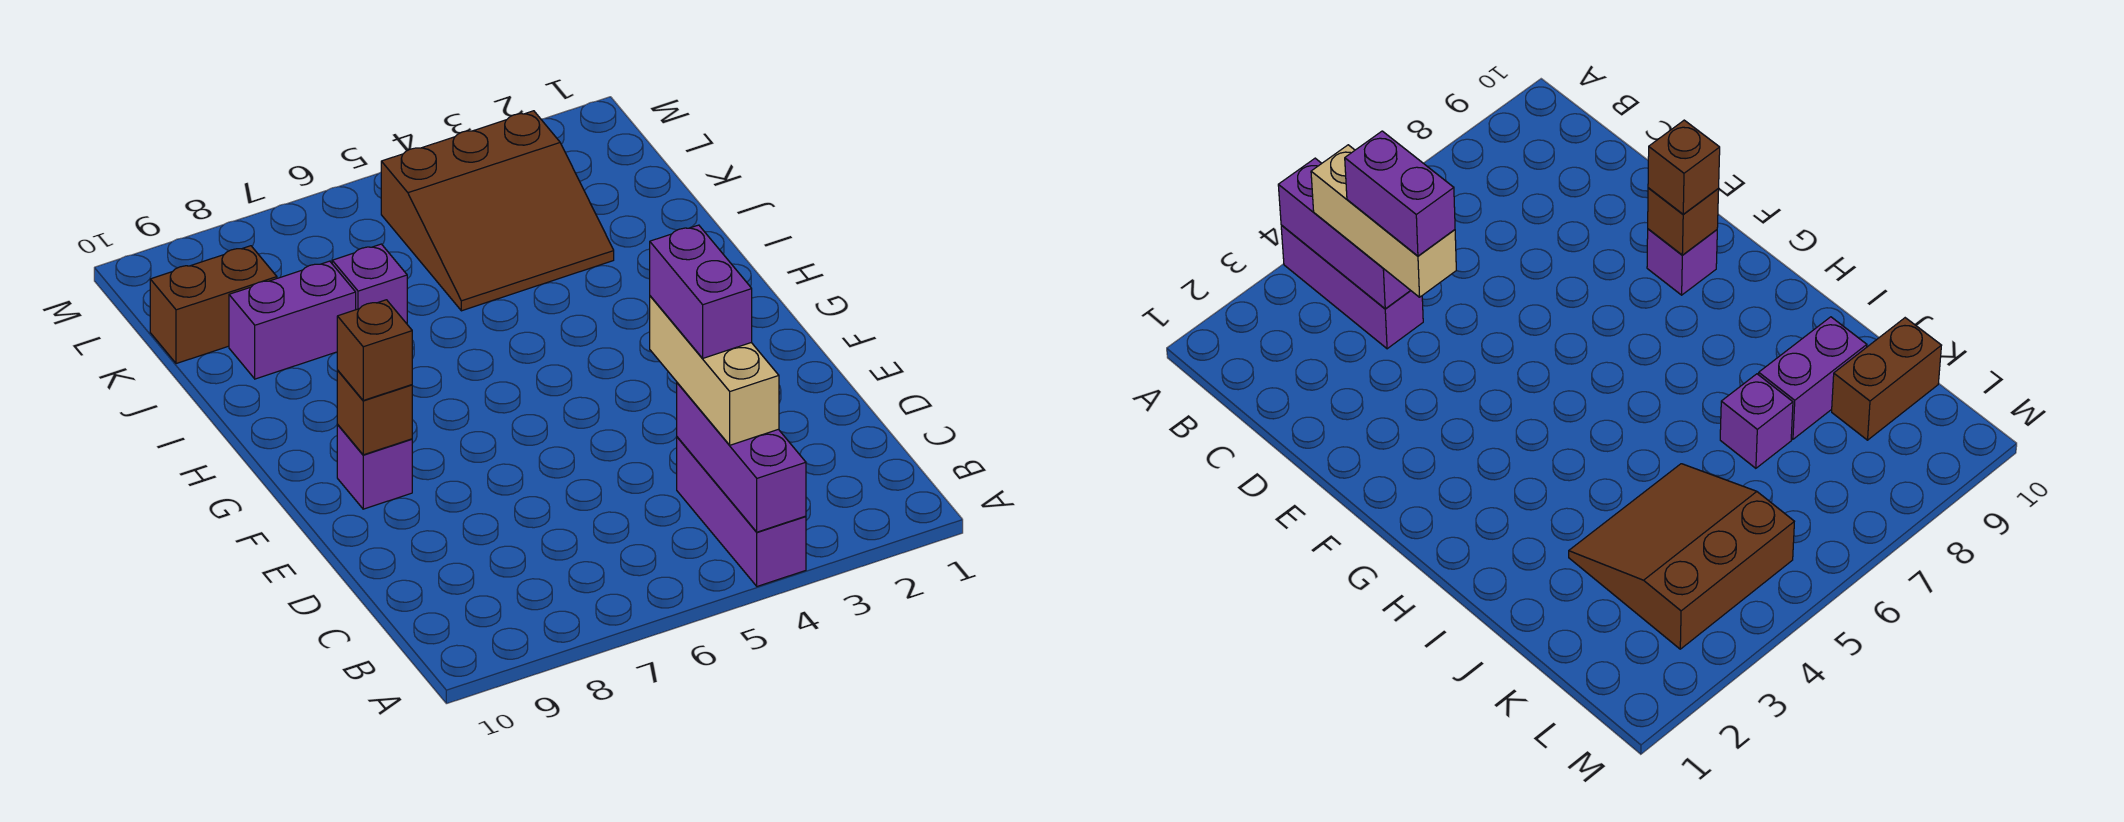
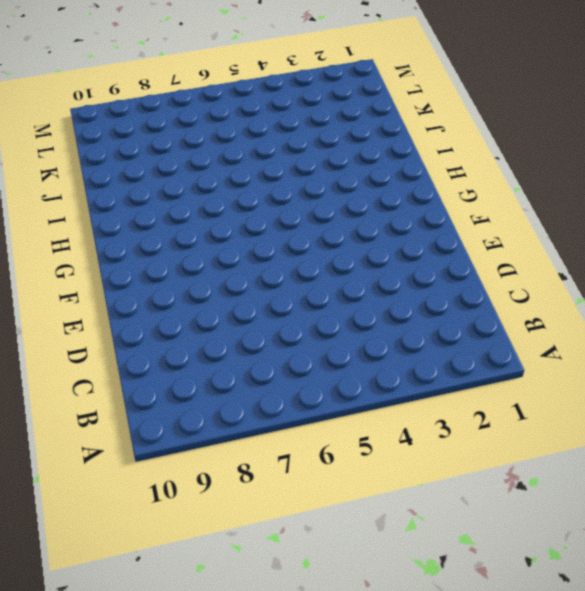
none -> purple brick A4:C4 level 1
none -> purple brick F9 level 1

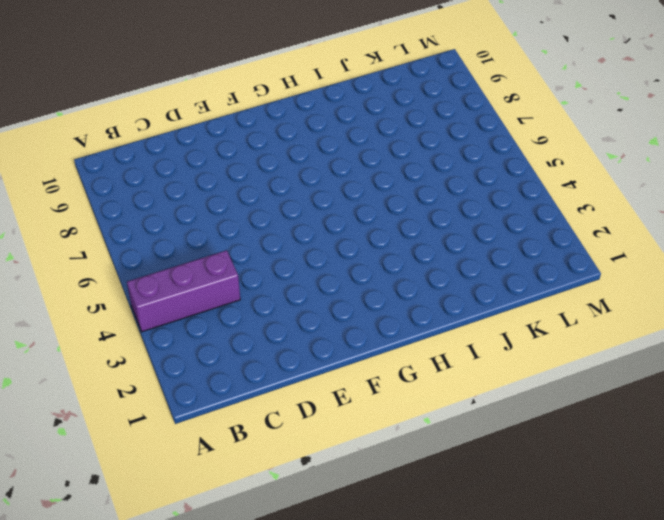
none -> purple brick F9 level 1
none -> brown slope J3:L5 level 1 top L

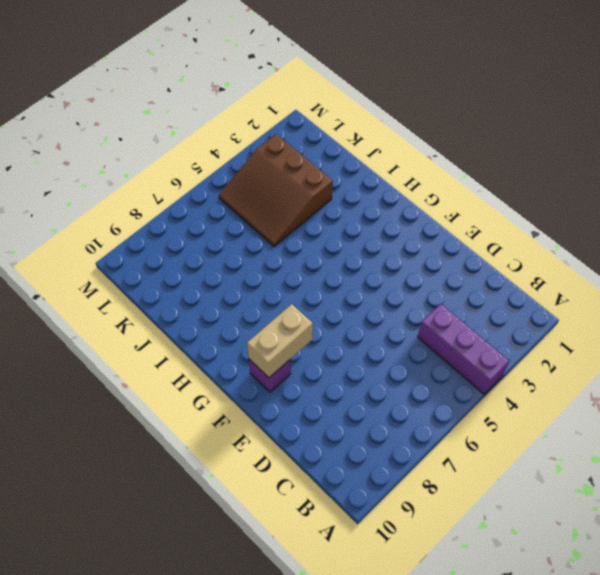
tan brick F8:F9 level 2 -> brown brick F9 level 2
brown slope J3:L5 level 1 top 3 -> brown slope J3:L5 level 1 top L
none -> purple brick J7 level 1
none -> purple brick J8:J9 level 1

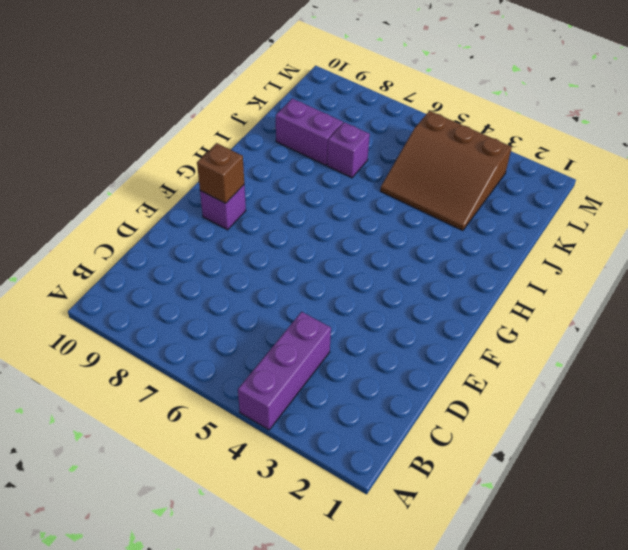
none -> brown brick K9:K10 level 1
none -> purple brick A4:C4 level 2

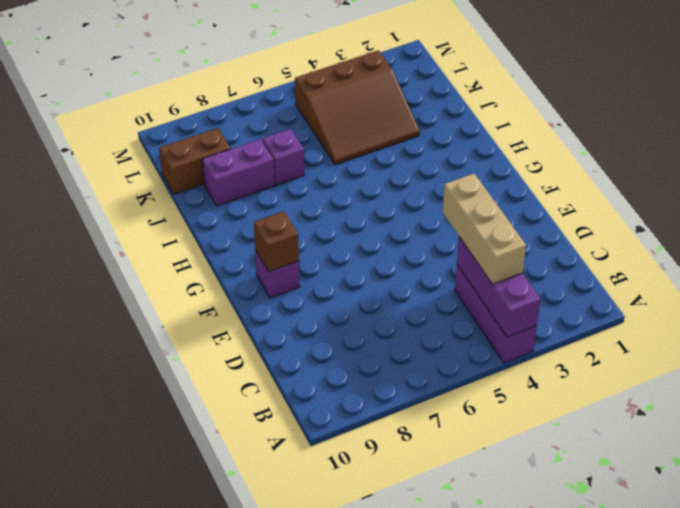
none -> brown brick F9 level 3
none -> purple brick C4:D4 level 4

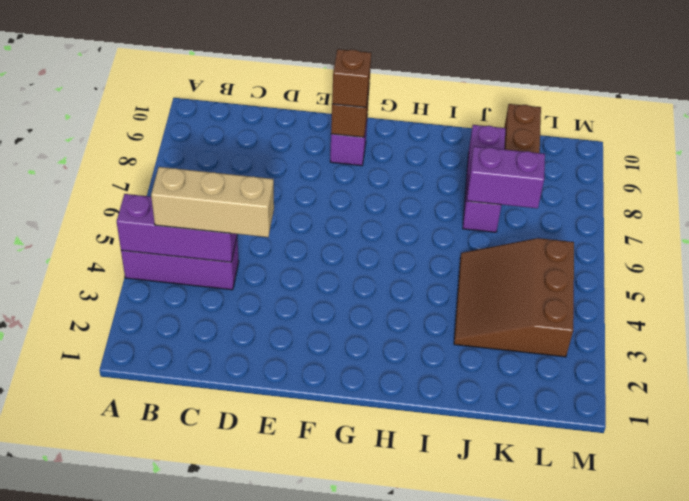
purple brick J7:K7 level 2 -> purple brick C4:D4 level 4

